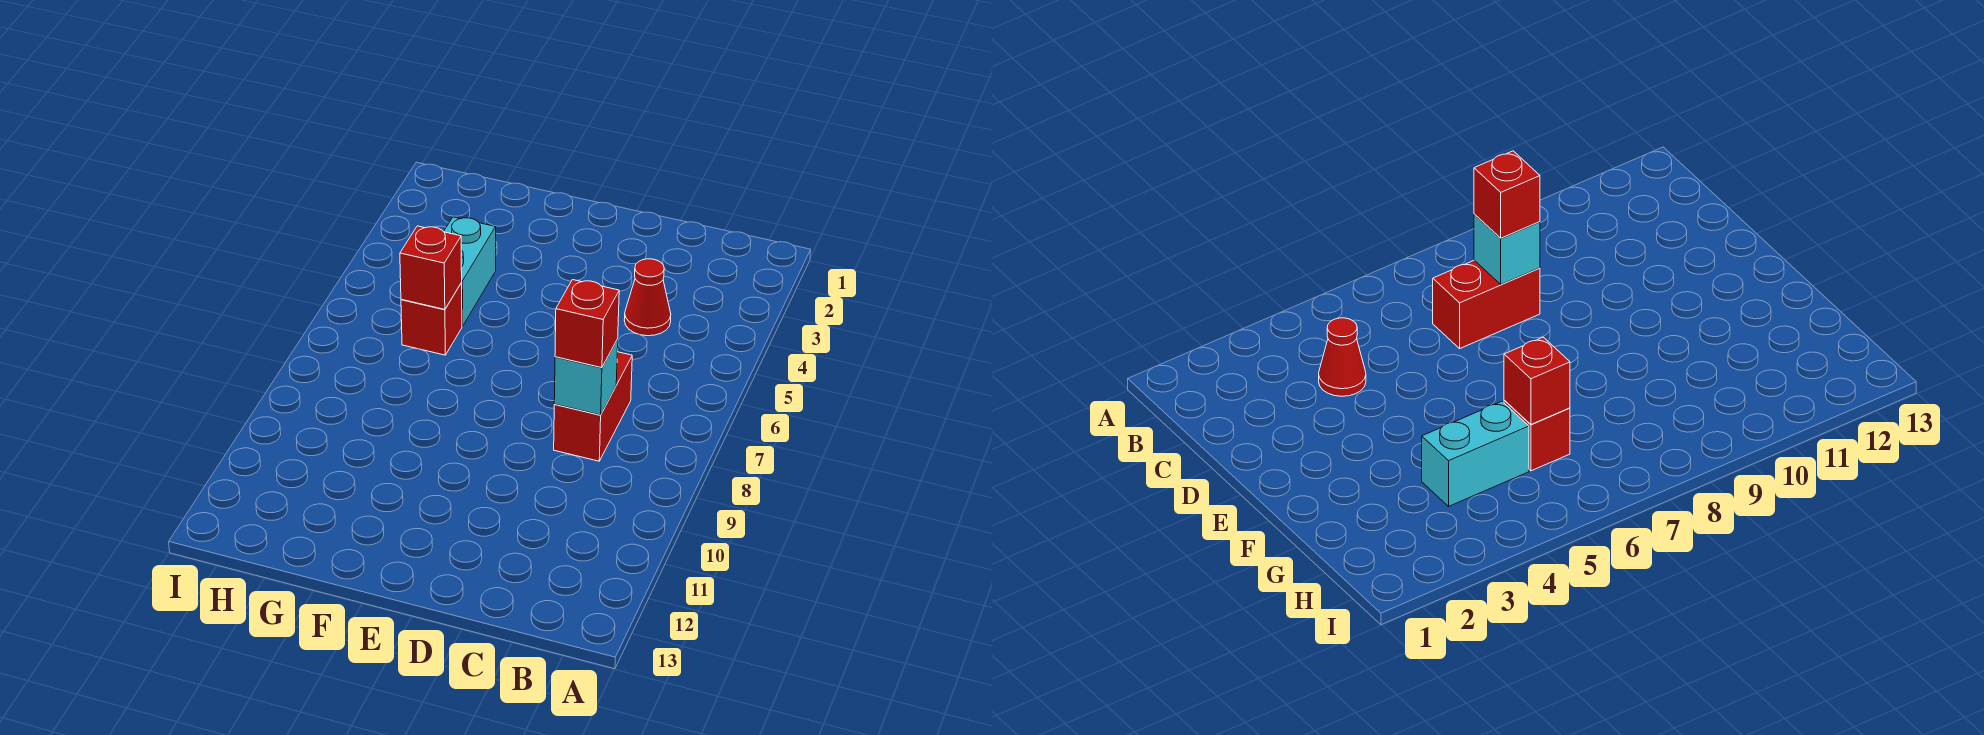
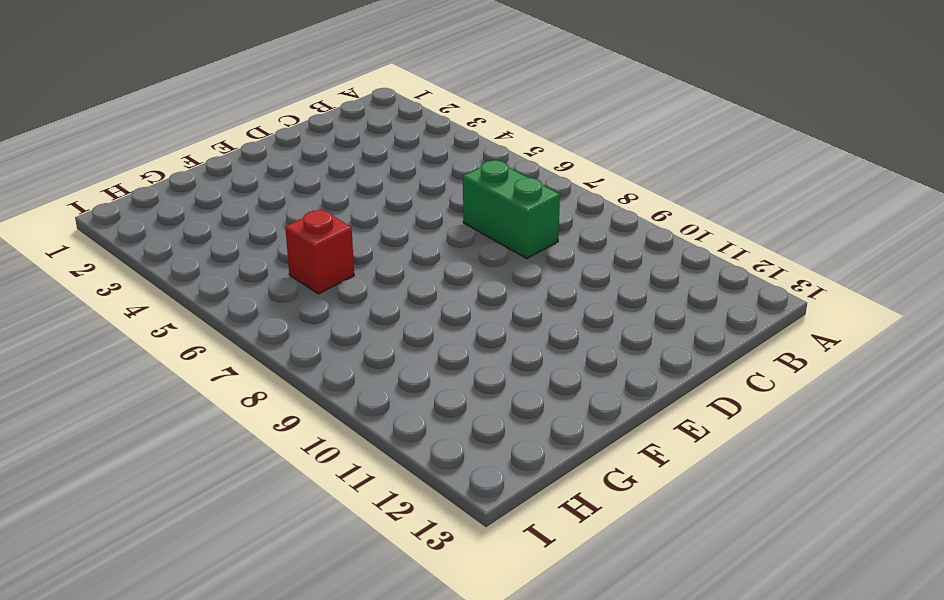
green brick C7:C8 level 1 -> red brick C7:C8 level 1
none -> red cone C4 level 1
none -> cyan brick G4:G5 level 1

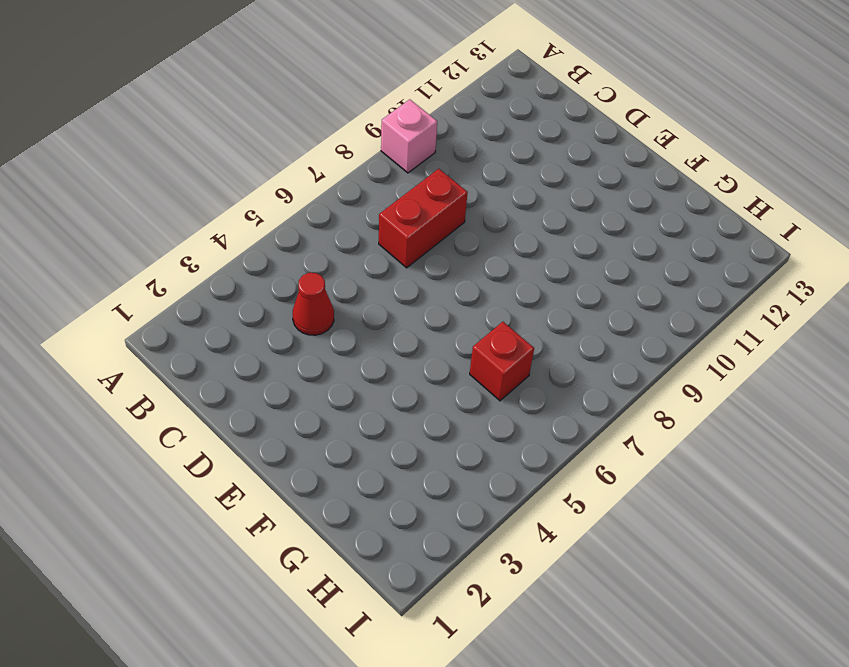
pink brick A9 level 1 -> none
none -> cyan brick G4:G5 level 1
none -> cyan brick C8 level 2

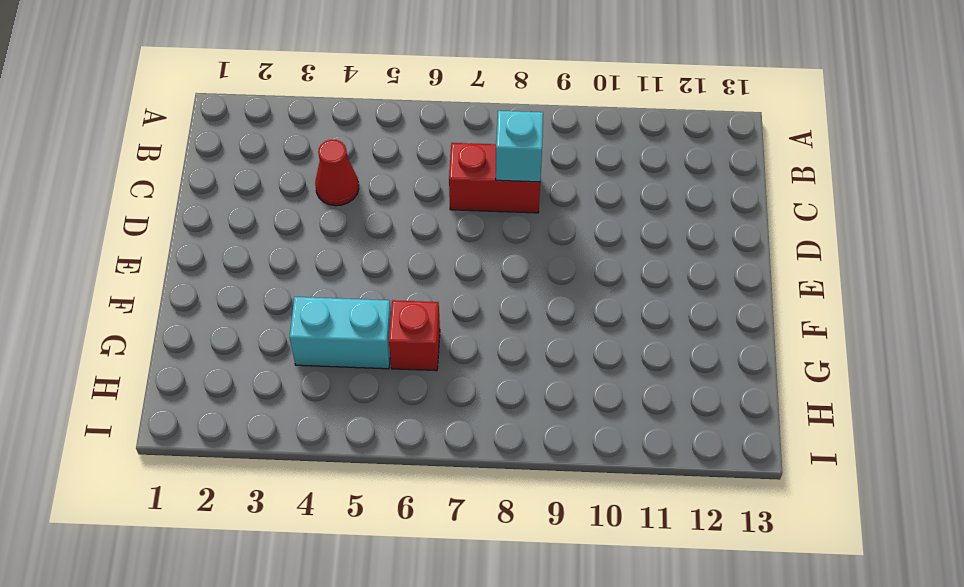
none -> red brick G6 level 2
none -> red brick C8 level 3

